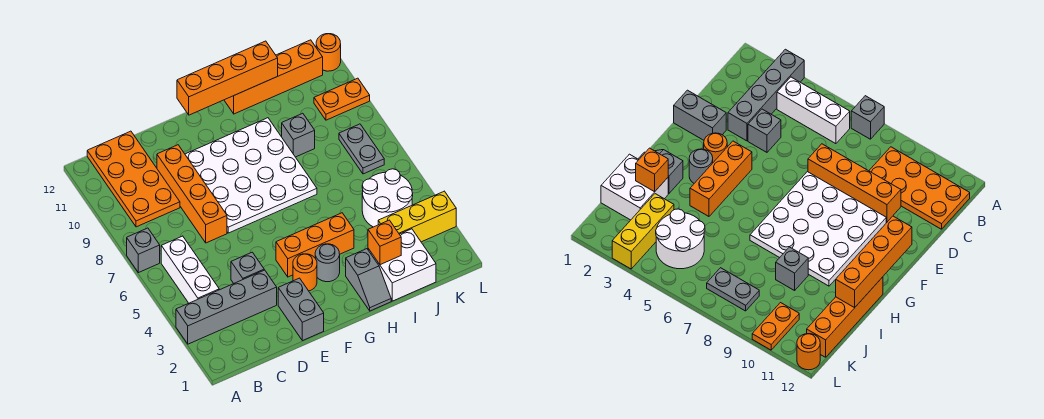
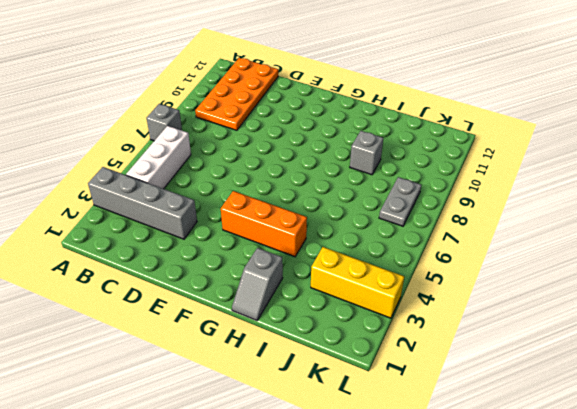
none -> grey brick D4 level 1
none -> orange brick D7:D10 level 1
none -> grey brick E1:E2 level 1

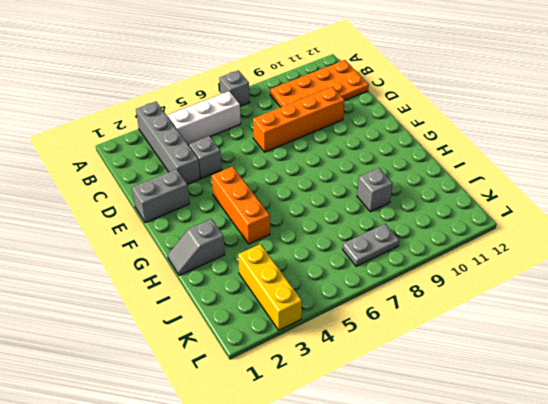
none -> white plate E7:H10 level 1
none -> orange round brick F3 level 1
none -> grey round brick G3 level 1

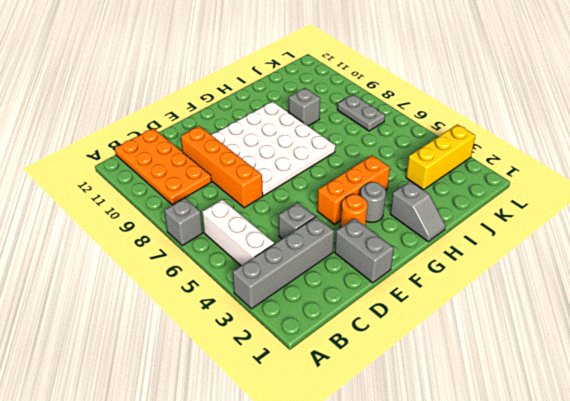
none -> orange brick H12:K12 level 1
none -> white brick I1:J2 level 1
none -> white round brick J4:K5 level 1

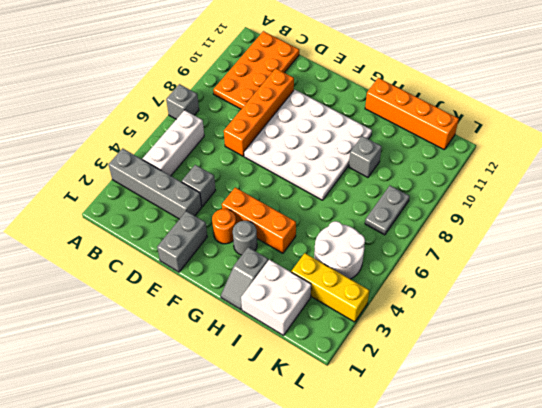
none -> orange plate K10:L10 level 1
none -> orange round brick L12 level 1
none -> orange brick F12:I12 level 2

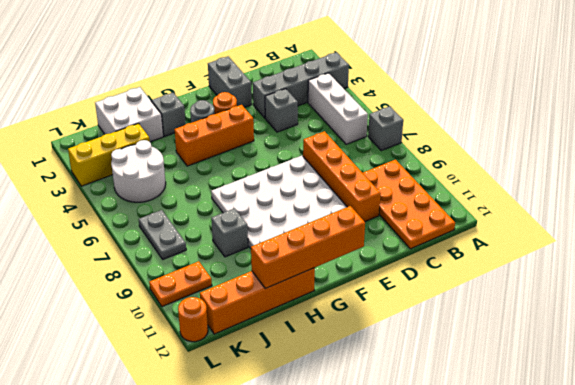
none -> orange brick I2 level 2

